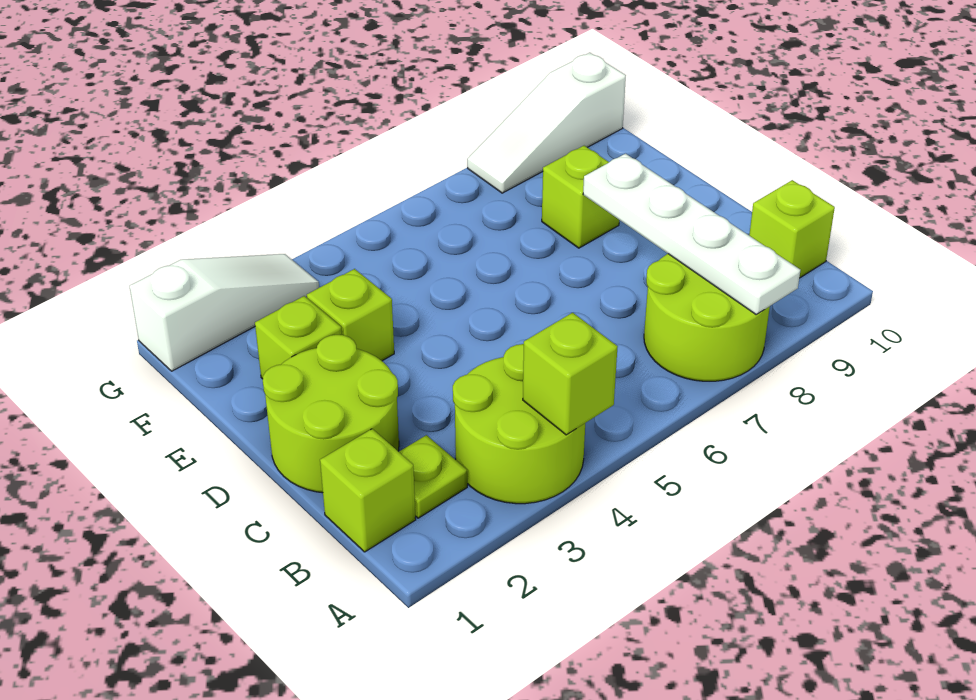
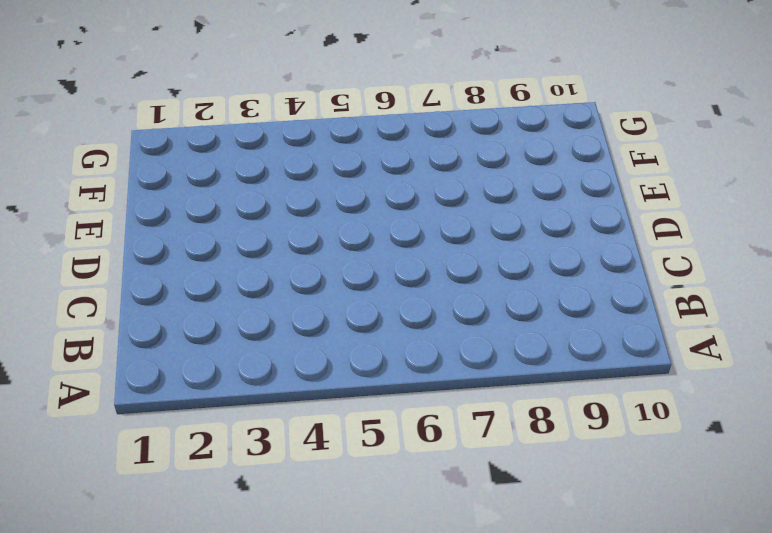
none -> lime round brick A3:B4 level 1
none -> lime round brick A7:B8 level 1
none -> lime brick B1 level 1

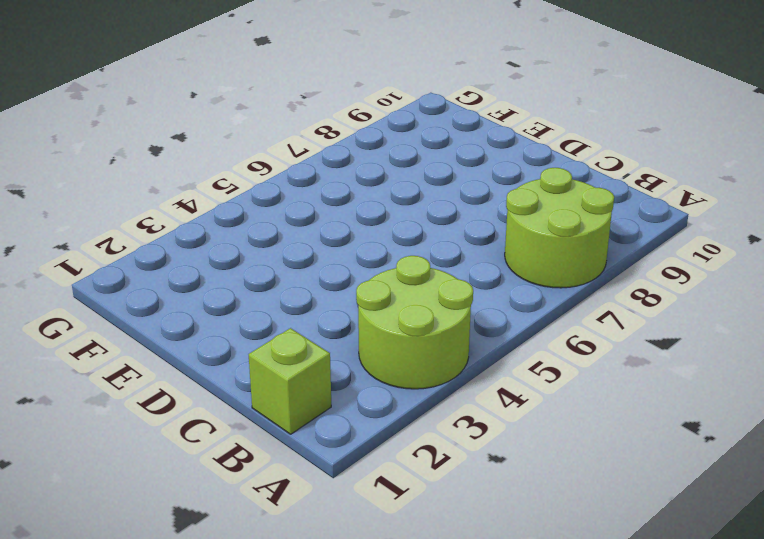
none -> lime plate B2 level 1
none -> lime brick B10 level 1
none -> lime round brick C1:D2 level 1

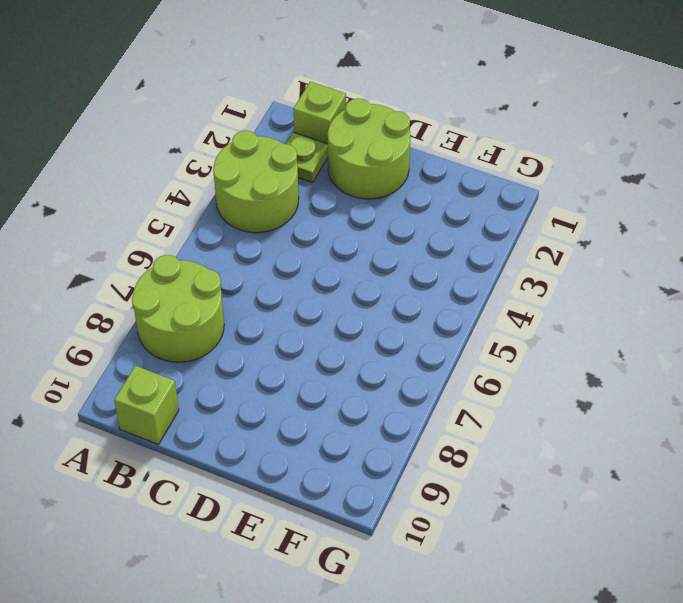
none -> lime brick E2 level 1
none -> lime brick E3 level 1
none -> lime brick E8 level 1

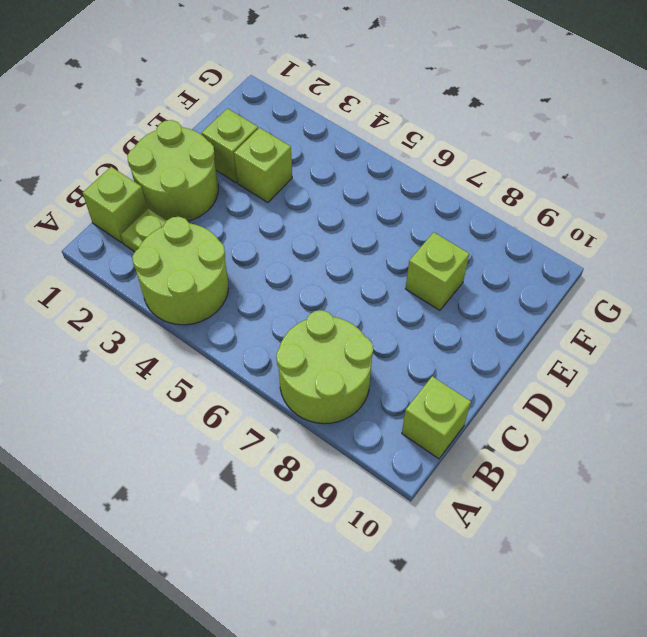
none -> white slope G1:G3 level 1 top 1
none -> white slope G8:G10 level 1 top 10
none -> lime brick A4 level 2

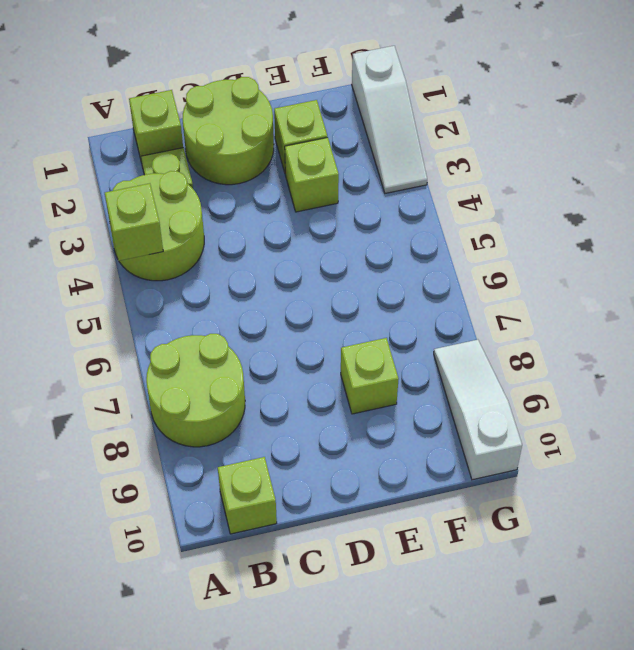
none -> white plate A8:D8 level 2

